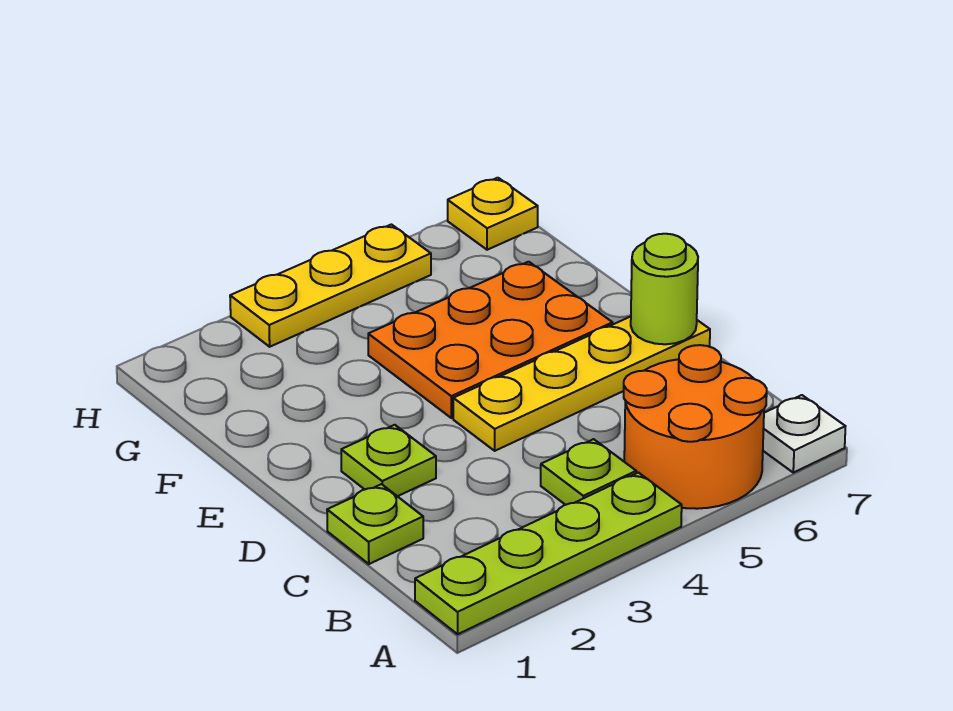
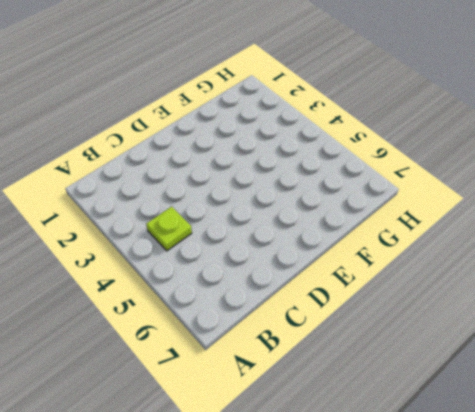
none -> lime plate A1:A4 level 1
none -> orange round brick A5:B6 level 1

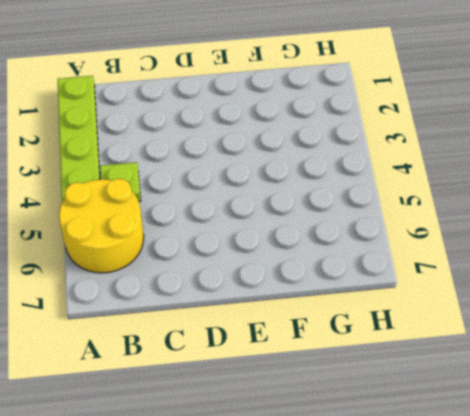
yellow round brick A5:B6 level 1 -> orange round brick A5:B6 level 1
none -> white plate A7 level 1
none -> lime plate C1 level 1

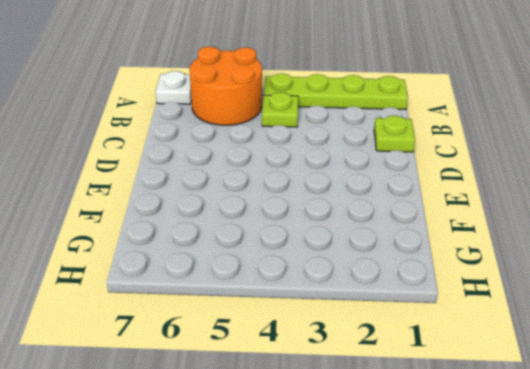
none -> lime plate D2 level 1
none -> yellow plate D4:D7 level 1

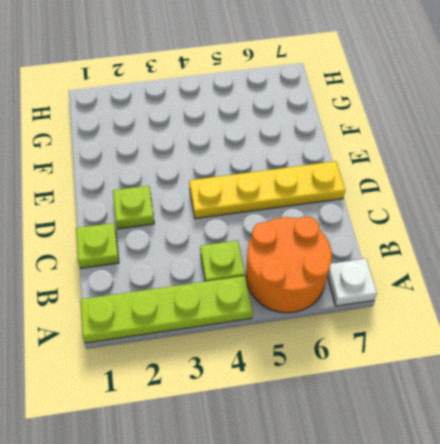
none -> orange plate E4:F6 level 1
none -> yellow plate H3:H5 level 1

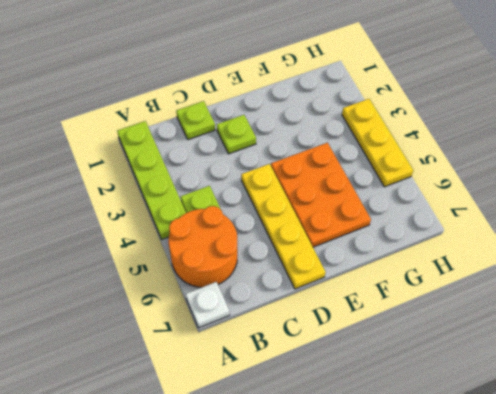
none -> yellow plate H7 level 1
none -> lime round brick D7 level 2

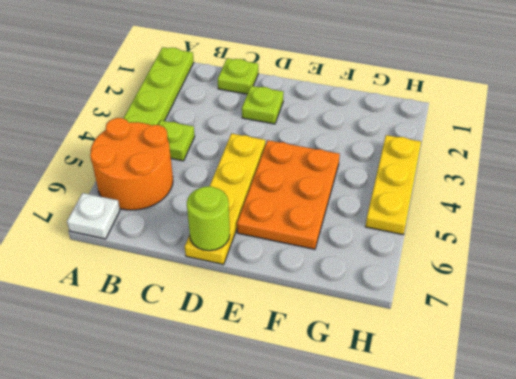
none -> yellow plate H7 level 1

